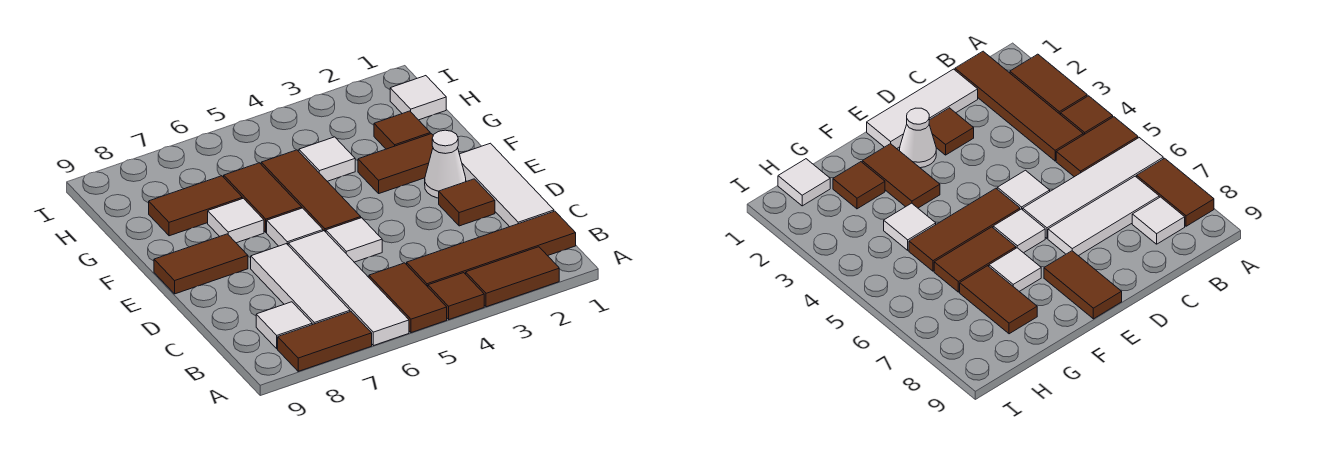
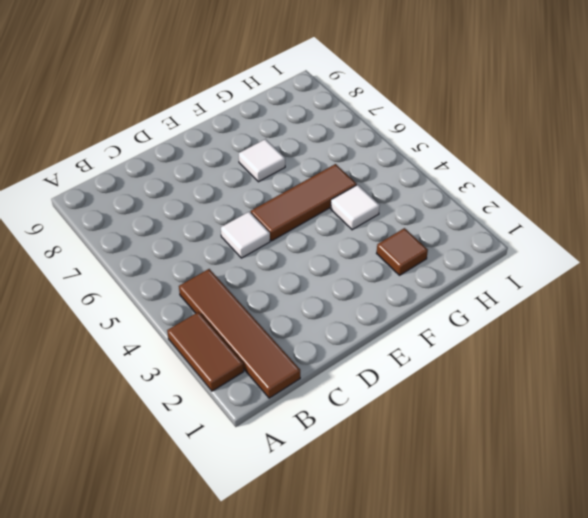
none -> brown tile A4 level 1
none -> brown tile A5:B5 level 1
none -> white tile A6:D6 level 1

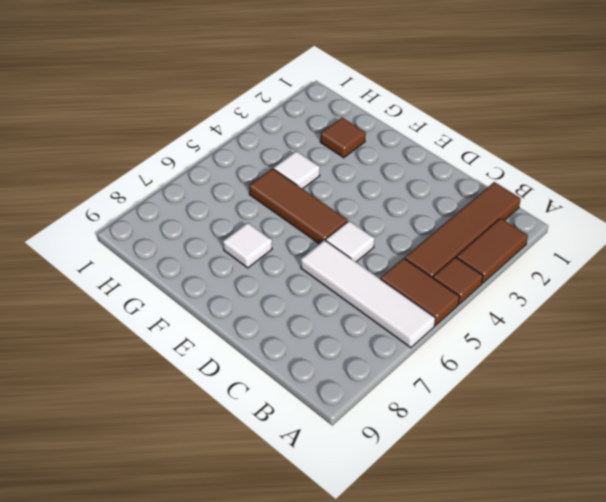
none -> brown tile A7:A8 level 1
none -> white tile B7:D7 level 1
none -> white tile B8 level 1

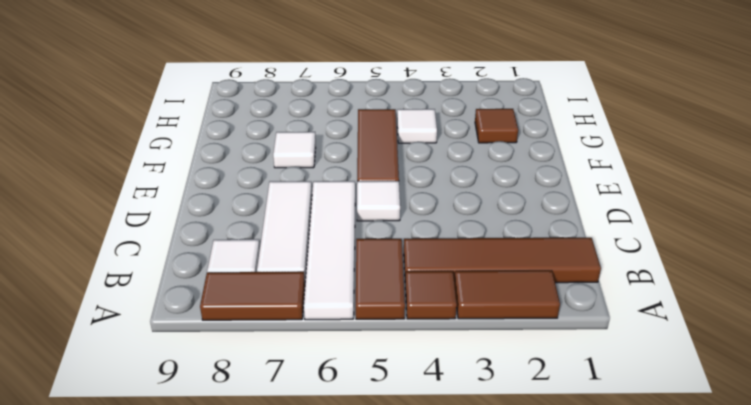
none -> white tile C1:E1 level 1
none -> brown tile D2 level 1
none -> white cone E2 level 1

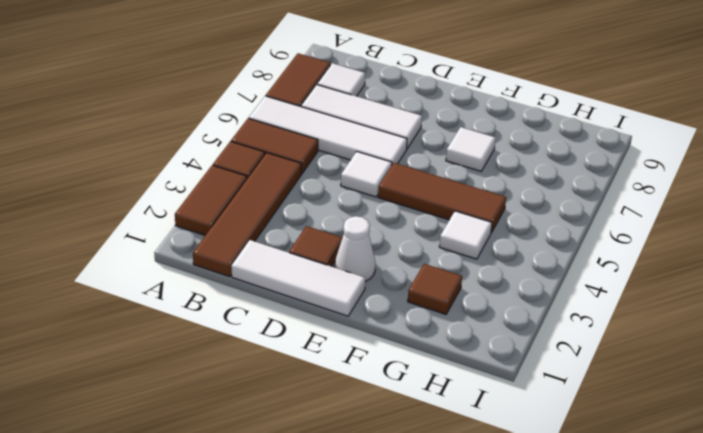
none -> white tile E6 level 1
none -> brown tile E8:E9 level 1
none -> brown tile F2:F3 level 1

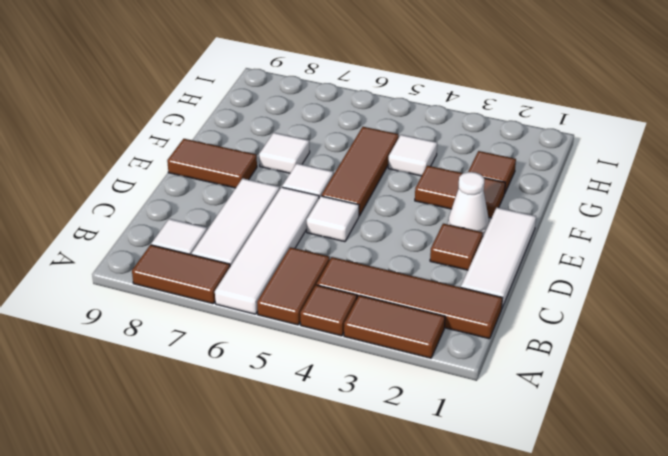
none -> brown tile F6:G6 level 1
none -> brown tile G7:G8 level 1
none -> white tile H1 level 1

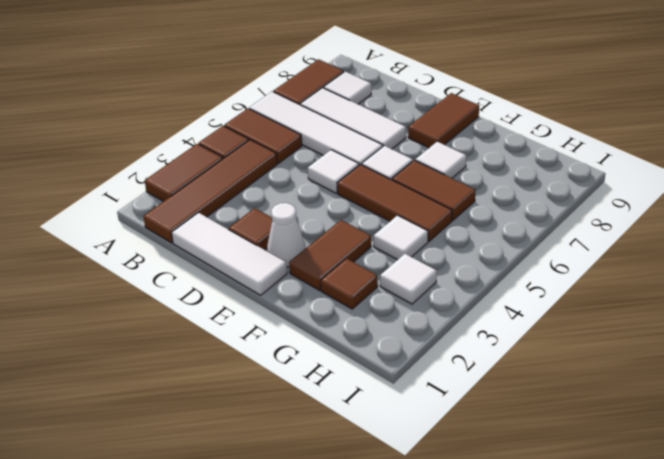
white tile H3 level 1 -> white tile H1 level 1
none -> brown tile G7:G8 level 1

